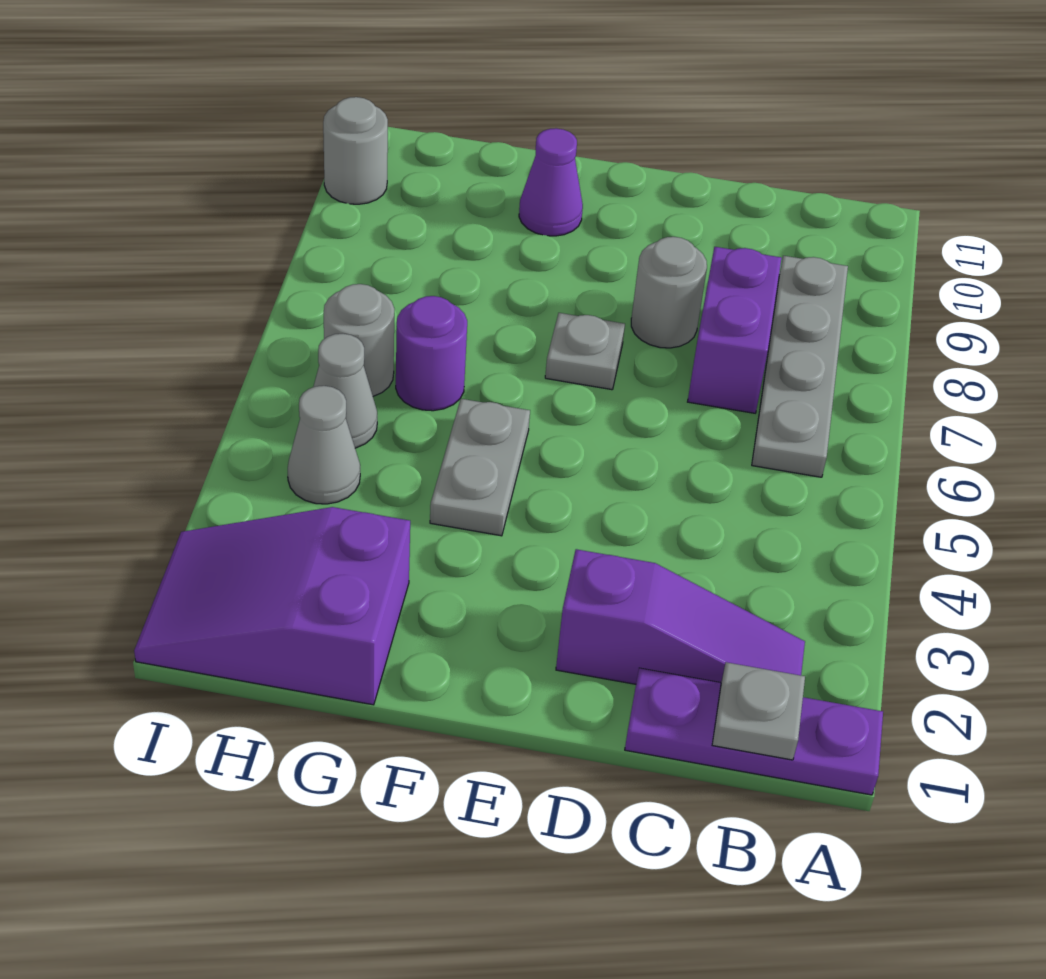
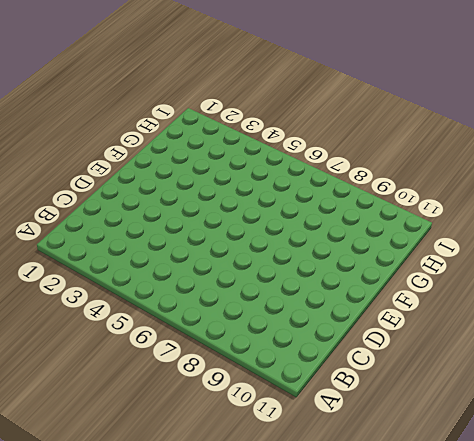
none -> purple plate A1:C1 level 1
none -> purple slope B2:D2 level 1 top D
none -> grey plate B6:B9 level 1

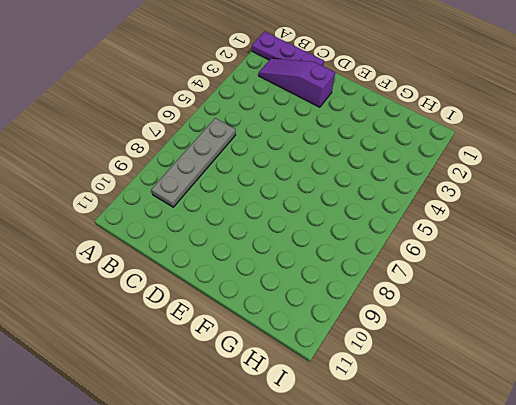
none -> purple brick C7:C8 level 1
none -> grey round brick D8 level 1
none -> grey plate E7 level 1

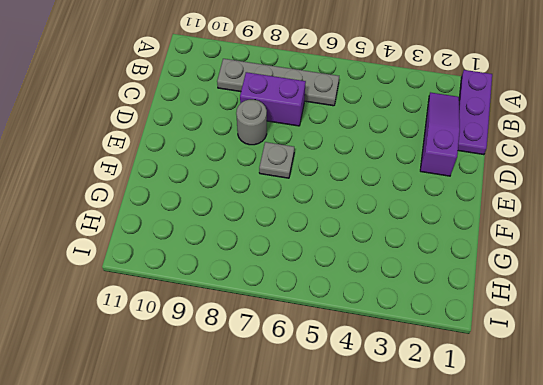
none -> grey plate F4:F5 level 1
none -> purple cone F10 level 1
none -> purple slope G1:I2 level 1 top G

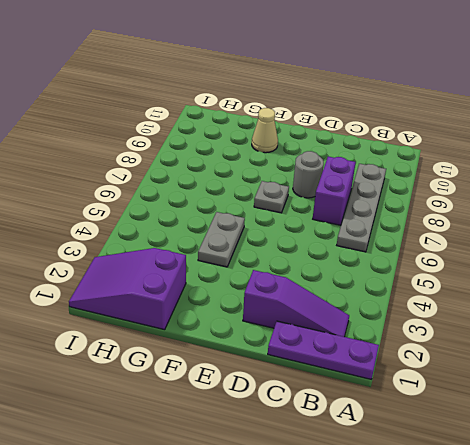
tan cone F10 level 1 -> purple cone F10 level 1
none -> purple round brick G6 level 1
none -> grey cone H4 level 1
none -> grey cone H5 level 1

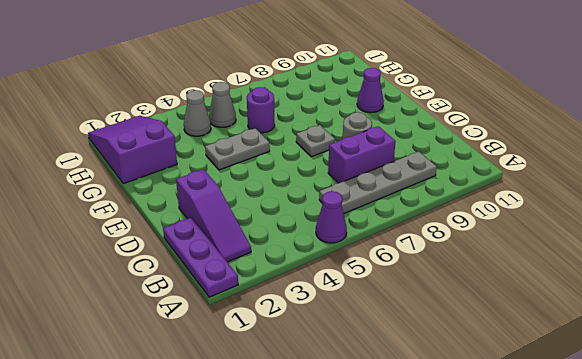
purple cone A5 level 1 -> none
none -> grey round brick H6 level 1
none -> grey round brick I10 level 1
none -> grey plate B1 level 2

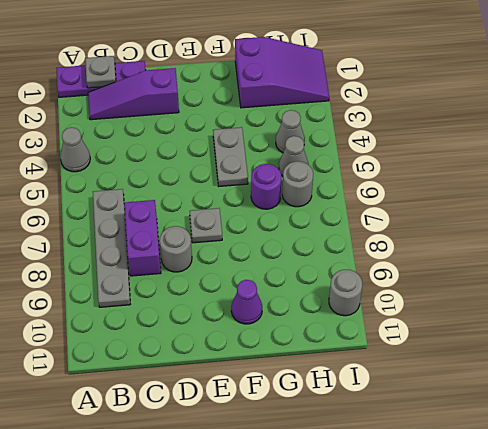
grey cone A4 level 1 -> none

